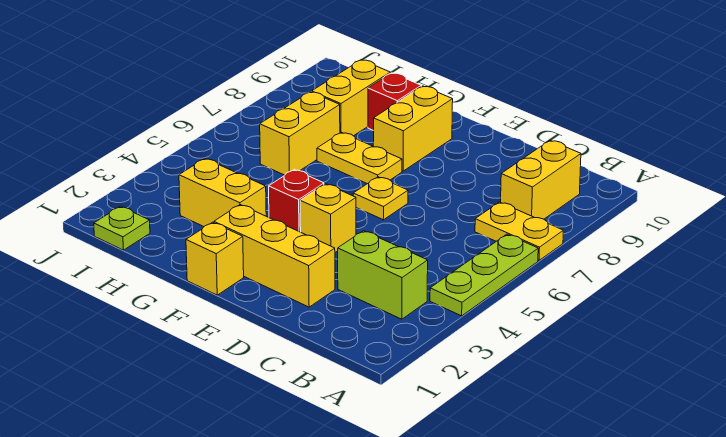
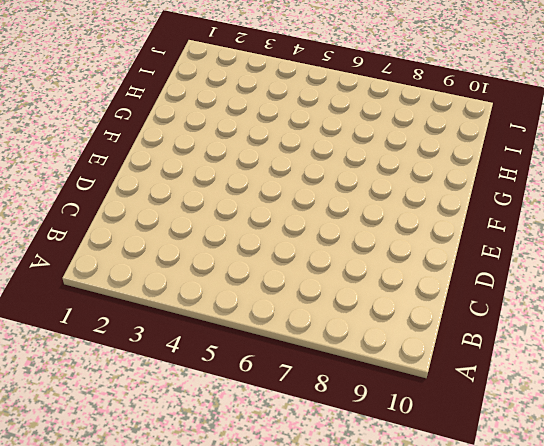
none -> lime plate A4:A6 level 1
none -> yellow plate A7:B7 level 1
none -> lime brick B3:C3 level 1

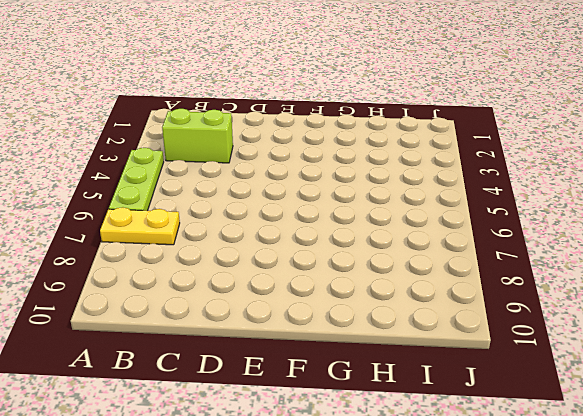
none -> yellow brick B8:B9 level 1
none -> yellow brick D2:F2 level 1
none -> yellow brick E4 level 1

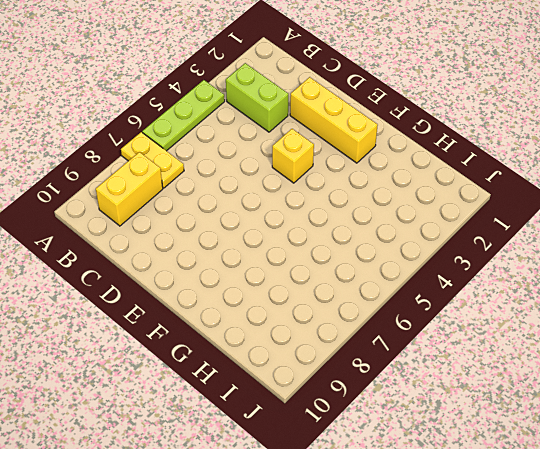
none -> yellow plate E6 level 1
none -> yellow brick F1 level 1
none -> red brick F4 level 1

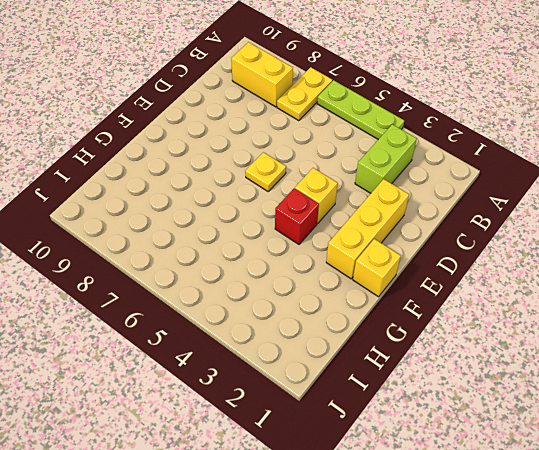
none -> yellow plate F7:G7 level 1
none -> yellow brick F8:F9 level 1
none -> yellow brick G3:H3 level 1

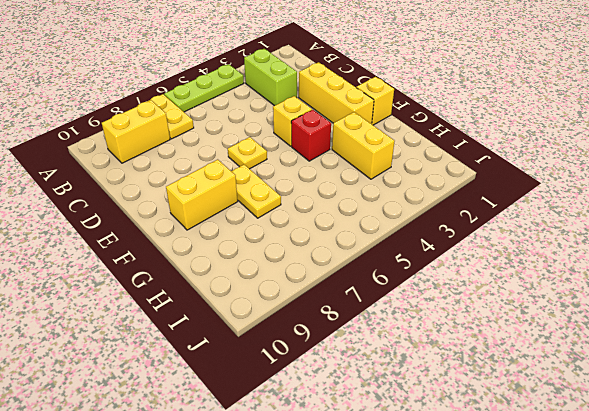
none -> red brick G9 level 1
none -> yellow brick H6:H7 level 1
none -> yellow brick H8:H9 level 1

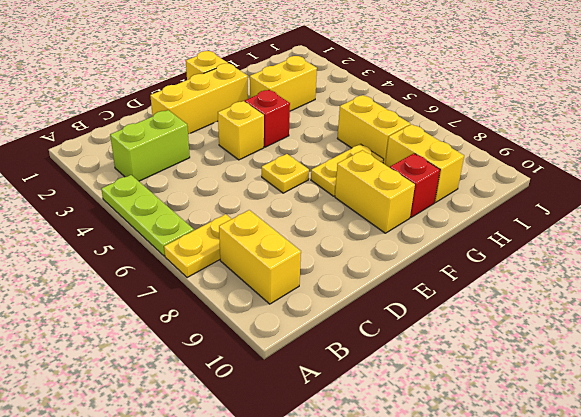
none -> lime plate I1 level 1

